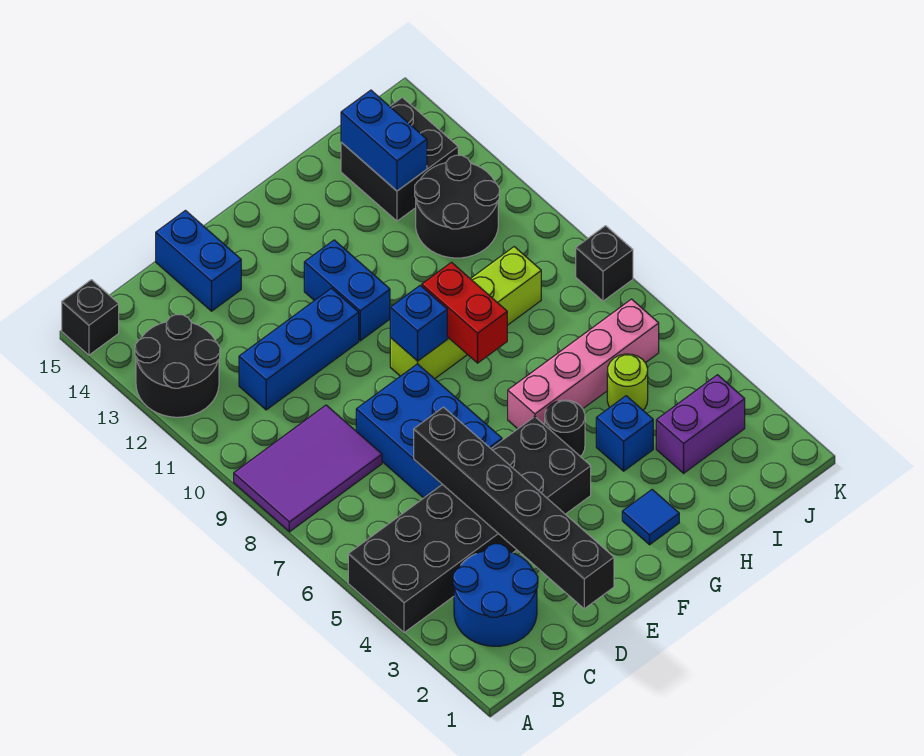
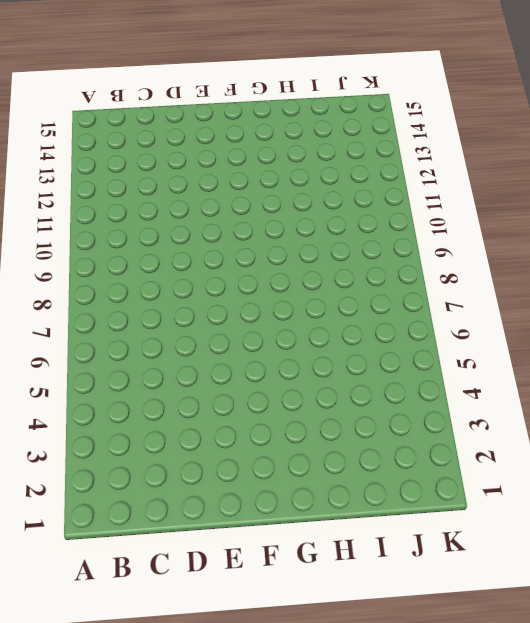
none -> black brick A4:F5 level 1
none -> purple tile A8:C9 level 1
none -> black round brick A12:B13 level 1

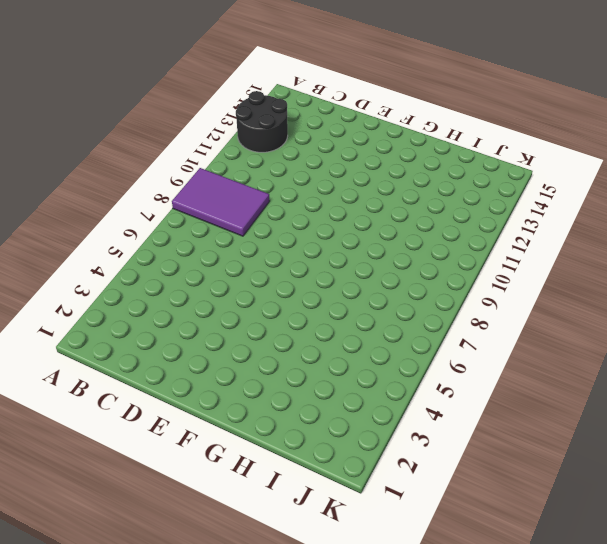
none -> black brick A4:F5 level 1
none -> black brick A15 level 1
none -> blue round brick B2:C3 level 1

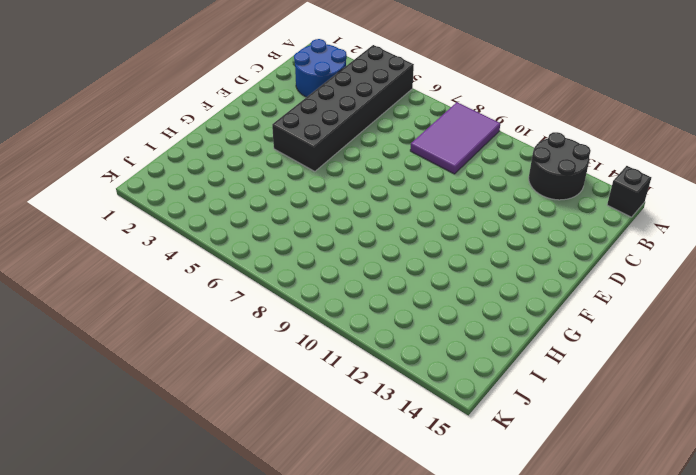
none -> blue brick C11:E11 level 1
none -> blue brick D6:E8 level 1
none -> blue brick D14:D15 level 1

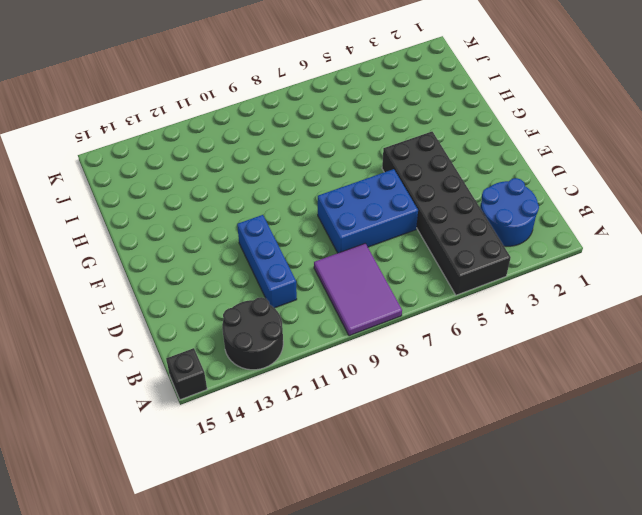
none -> blue brick D14:D15 level 1
none -> lime brick F9:I9 level 1
none -> blue brick F11:F12 level 1

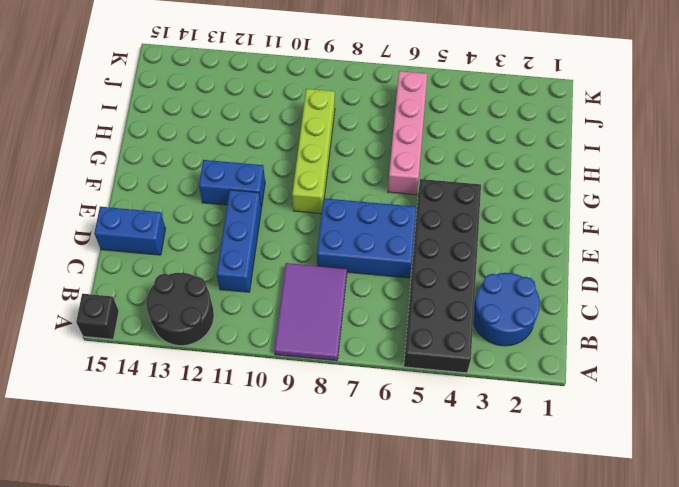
none -> blue tile G2 level 1
none -> black round brick G5 level 1
none -> blue brick H4 level 1

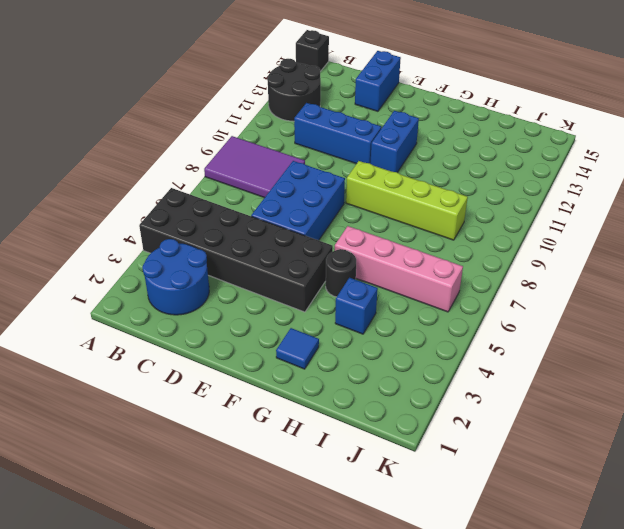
none -> purple brick I3:J3 level 1
none -> lime round brick I5 level 1
none -> black round brick I11:J12 level 1

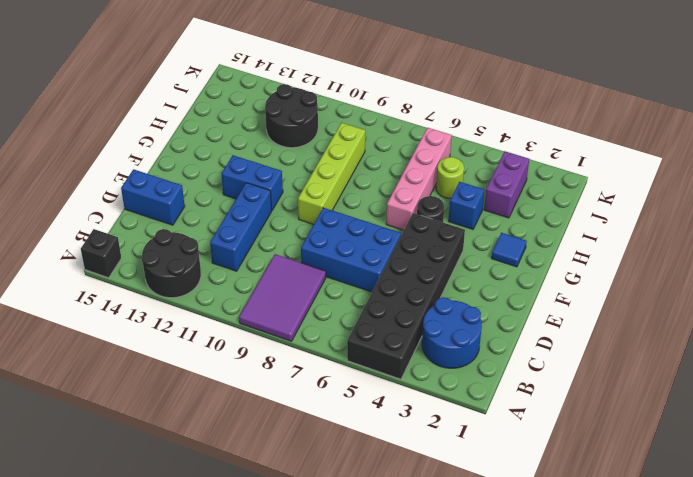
none -> black brick I13:J14 level 1
none -> black brick K8 level 1
none -> black brick D1:D6 level 2

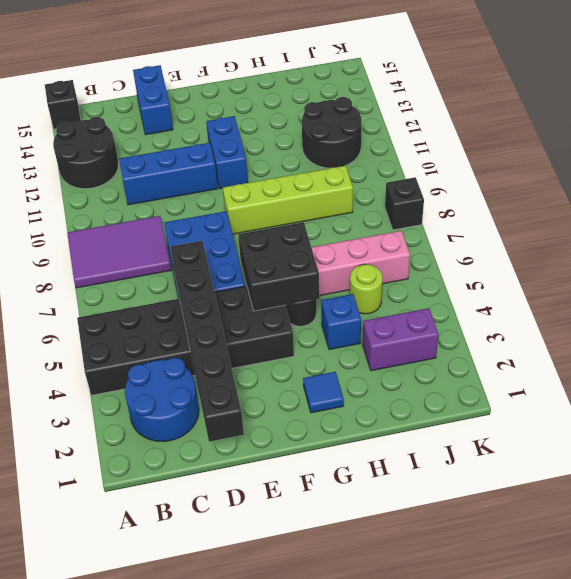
black brick F5:G6 level 2 -> black brick I13:J14 level 1
none -> blue brick F9 level 2
none -> red brick G8:G9 level 2
none -> blue brick I13:I14 level 2

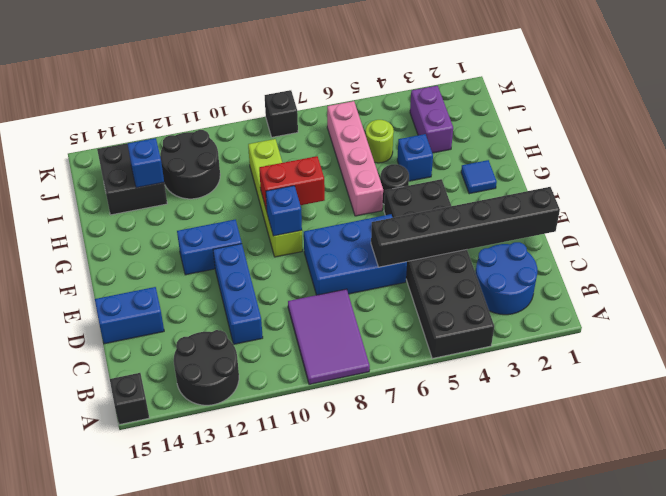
blue brick I13 level 2 -> blue brick I13:I14 level 2

